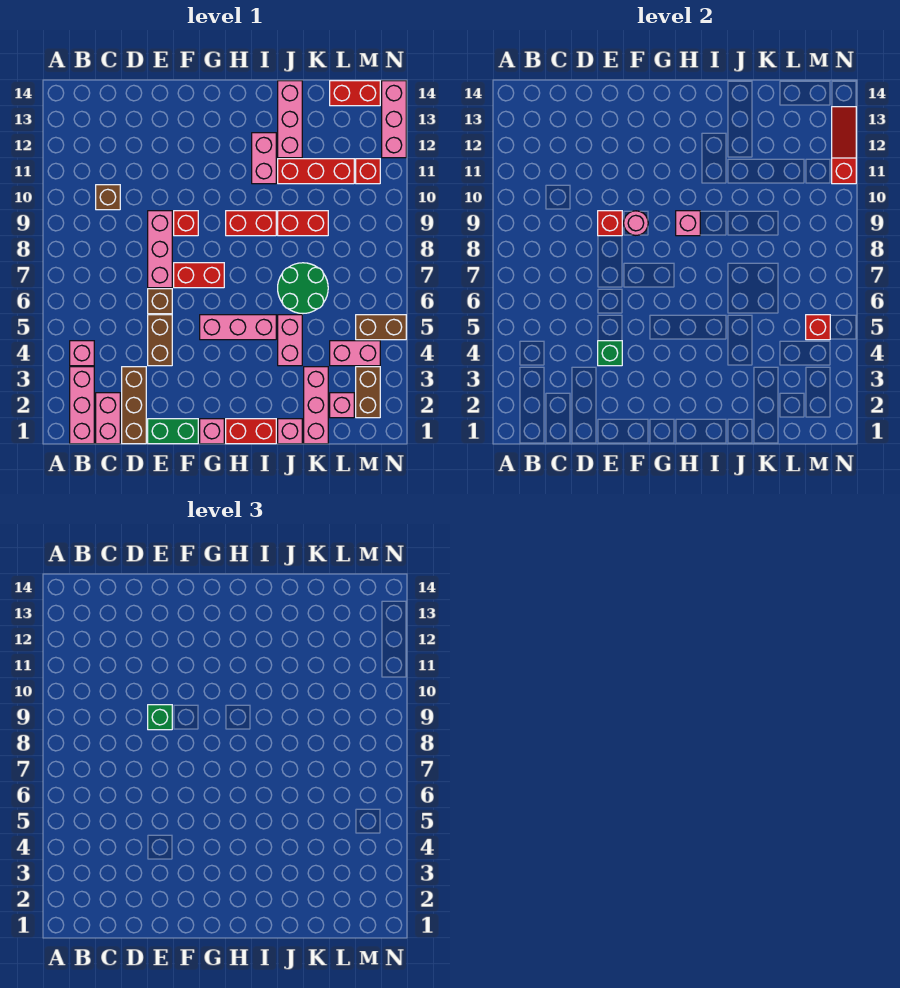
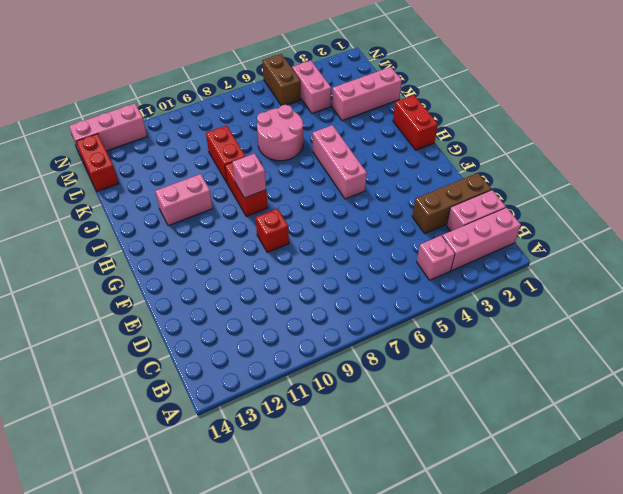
pink round brick J6:K7 level 1 -> green round brick J6:K7 level 1
none -> brown brick C10 level 1
none -> green brick E1:F1 level 1
none -> brown brick E4:E5 level 1
none -> brown brick E6 level 1

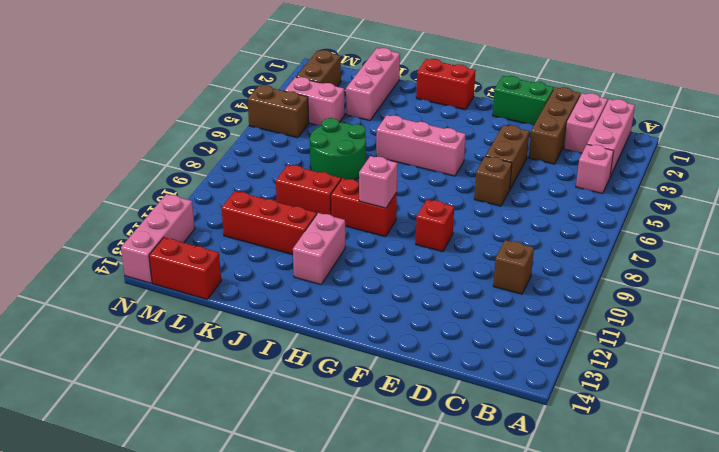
none -> pink brick E7:E9 level 1
none -> red brick F7:G7 level 1
none -> pink brick G1 level 1
none -> pink brick J1 level 1

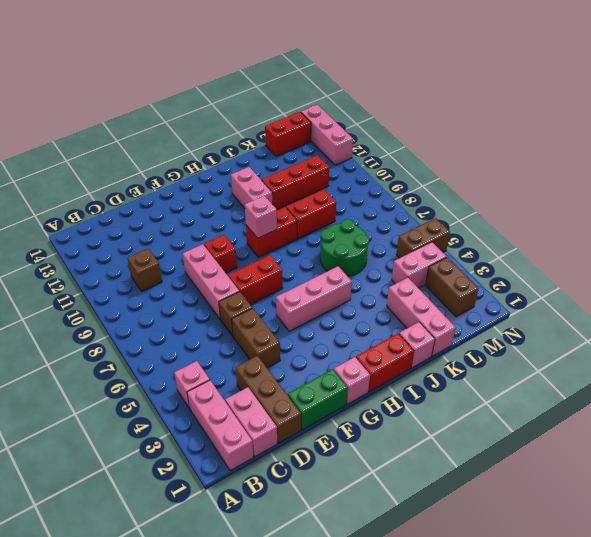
none -> pink brick J4:J5 level 1
none -> pink brick J12:J14 level 1
none -> pink brick L2 level 1
none -> red brick M11 level 1

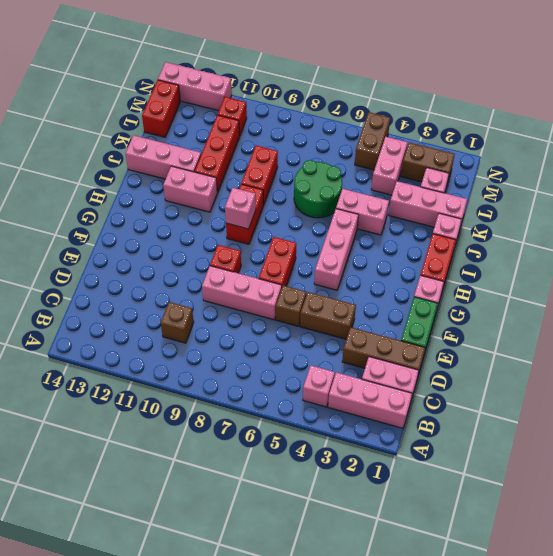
none -> green brick E4 level 2
none -> red brick E9 level 2
none -> pink round brick F9 level 2
none -> red brick M5 level 2

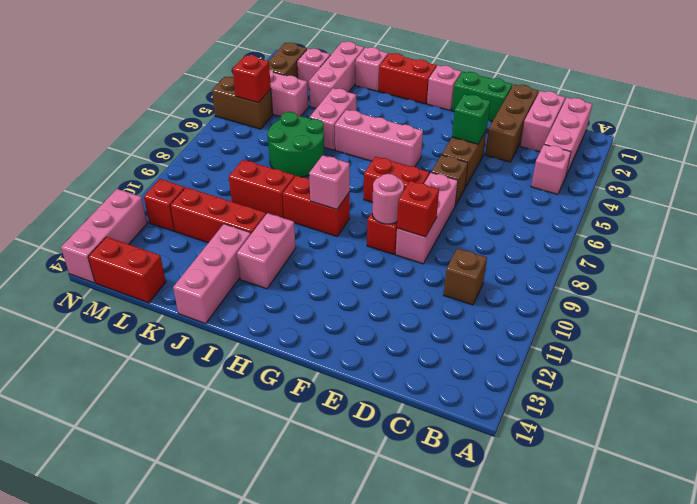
none -> red slope N11:N13 level 2 top 11
none -> green brick E9 level 3

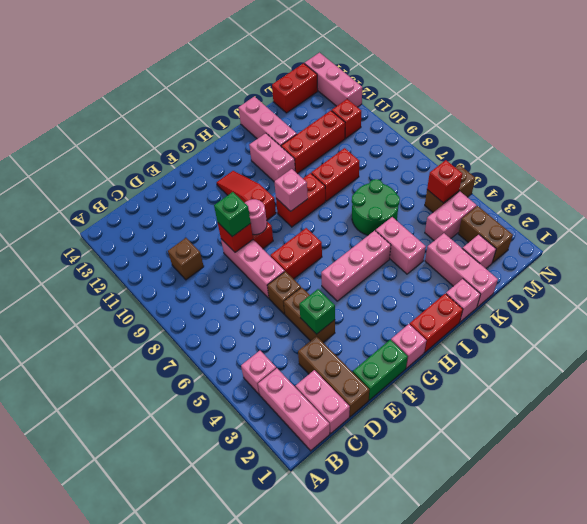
red slope G10:G12 level 1 top 10 -> red slope N11:N13 level 2 top 11

